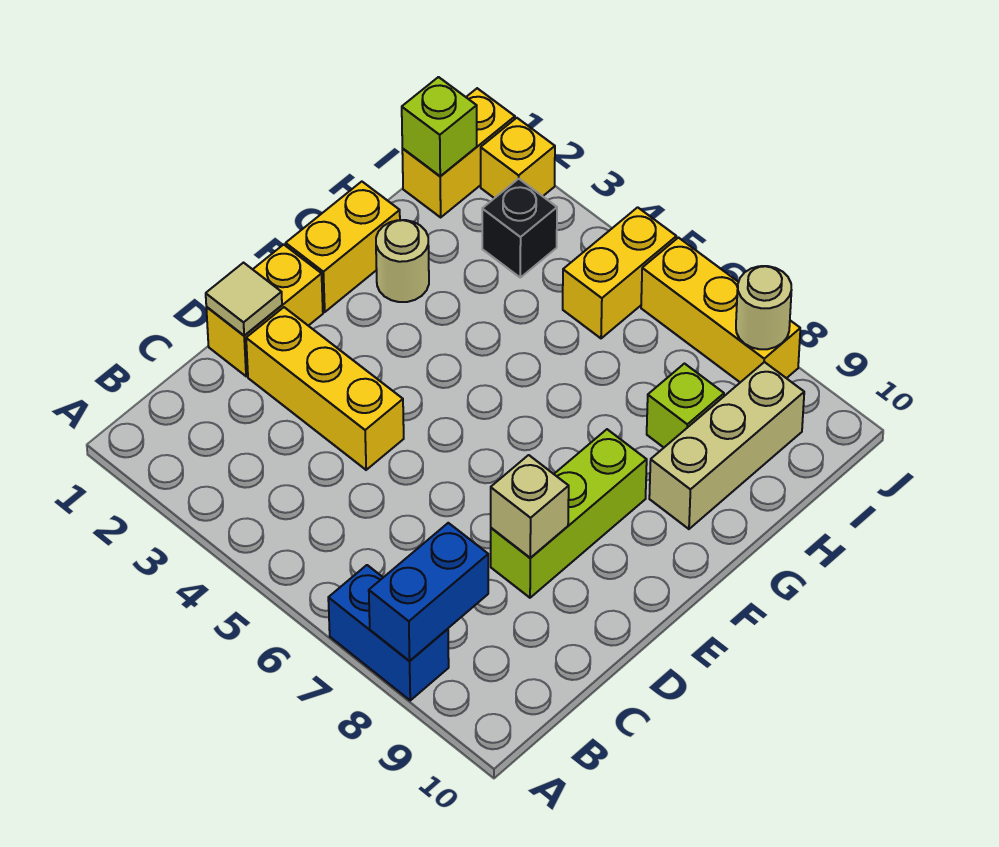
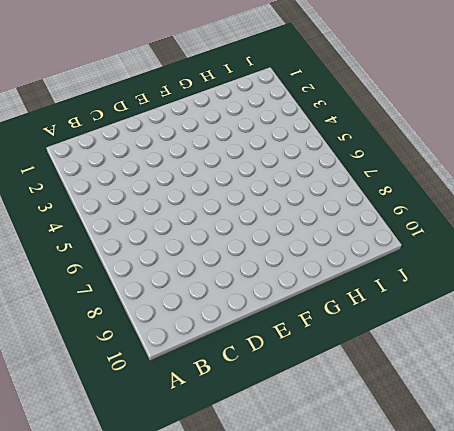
none -> blue brick A7:A8 level 1
none -> yellow brick D1:E1 level 1
none -> yellow brick D2:D4 level 1

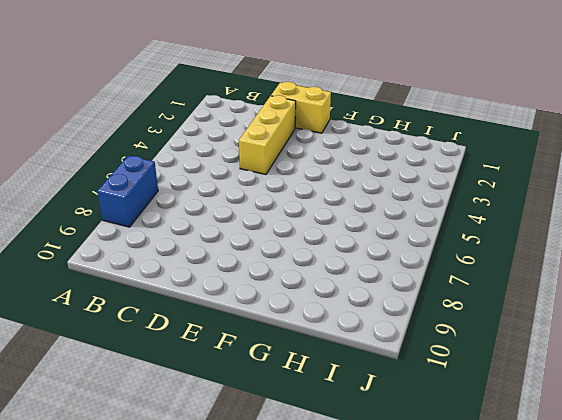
none -> lime brick D8:F8 level 1
none -> yellow brick F1:G1 level 1
none -> tan round brick G2 level 1

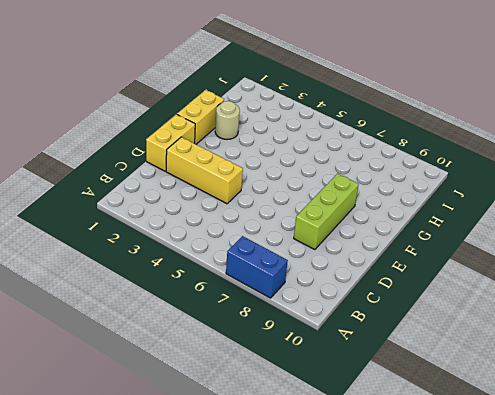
none -> tan brick G9:I9 level 1
none -> lime brick H8 level 1
none -> yellow brick I1:J1 level 1

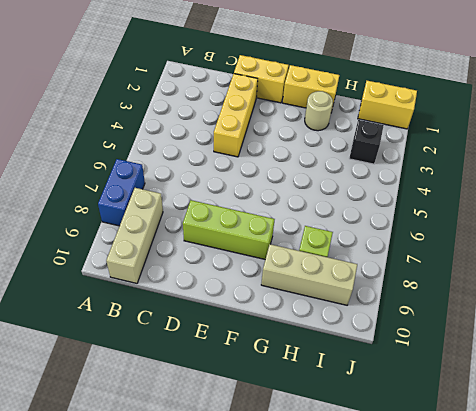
tan brick B8:B10 level 1 -> none
none -> yellow brick I5:J5 level 1
none -> yellow brick J2 level 1
none -> yellow brick J6:J8 level 1

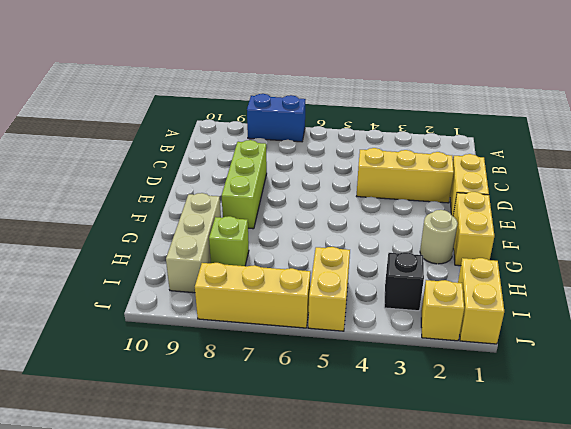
none -> blue brick A8:B8 level 2
none -> tan tile D1 level 2
none -> tan brick D8 level 2

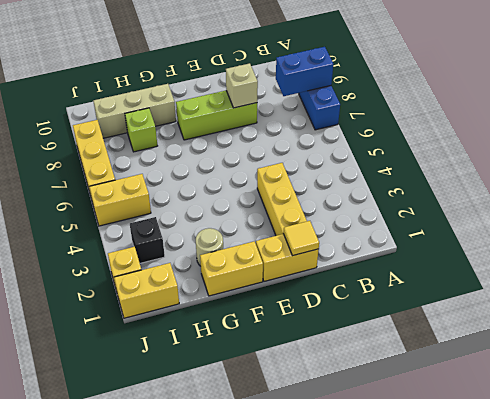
yellow tile D1 level 2 -> tan tile D1 level 2
none -> lime brick I1 level 2
none -> tan round brick J8 level 2

